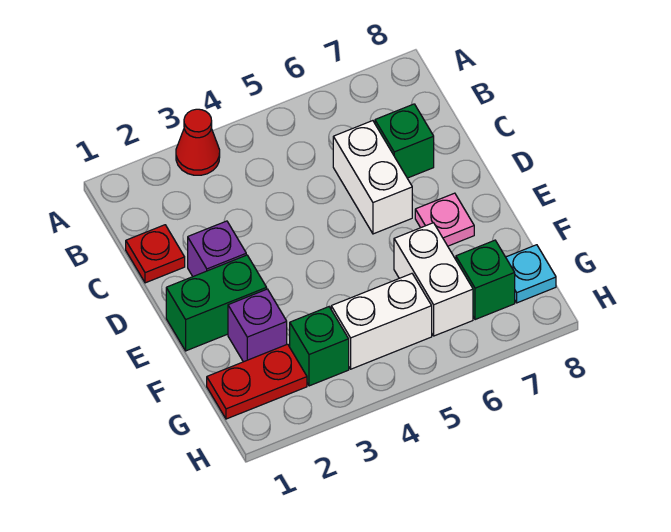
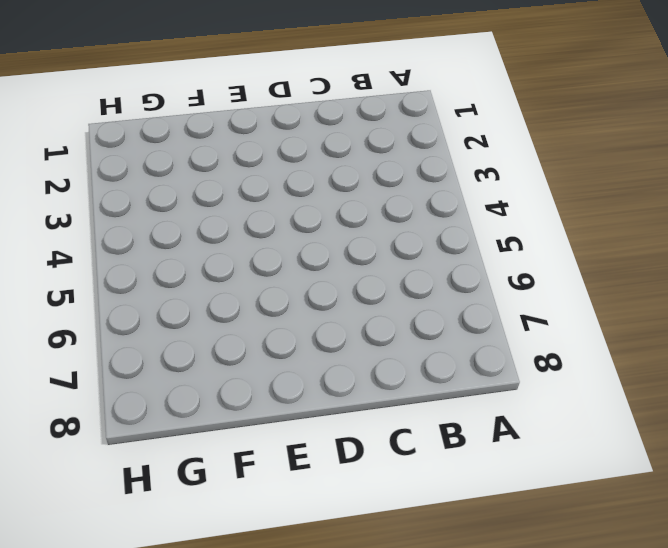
none -> red cone A3 level 1
none -> red plate C1 level 1
none -> white brick C6:D6 level 1

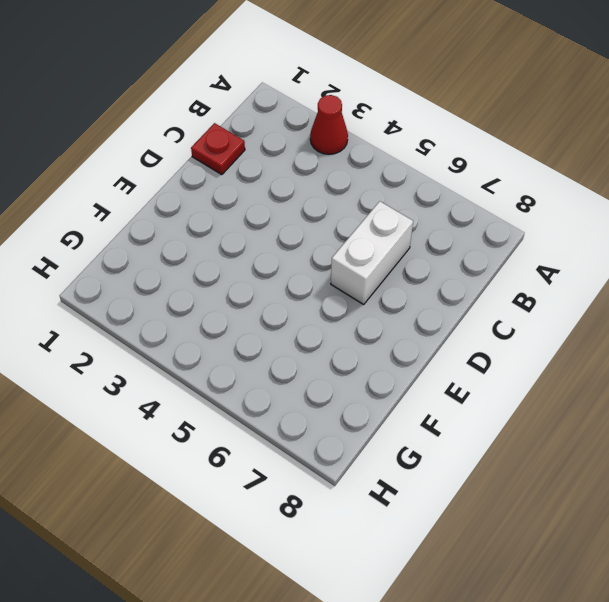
none -> green brick C7 level 1
none -> purple brick D2 level 1
none -> green brick E1:E2 level 1

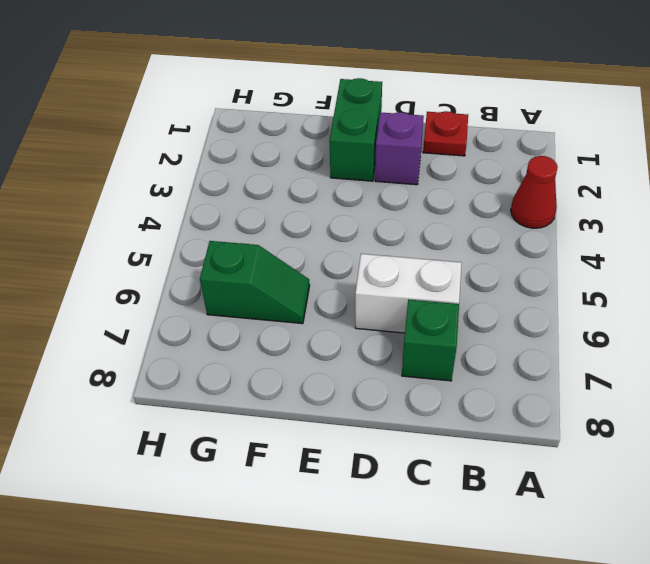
green slope F6:G6 level 1 top G -> white brick F6:G6 level 1
none -> pink plate E7 level 1
none -> purple brick F2 level 1
none -> red plate G1:G2 level 1

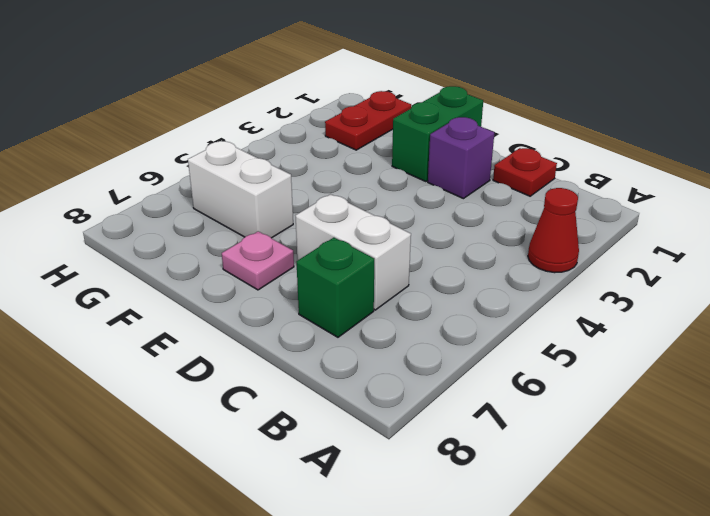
none -> purple brick F2 level 1
none -> green brick G3 level 1
none -> white brick G4:G5 level 1

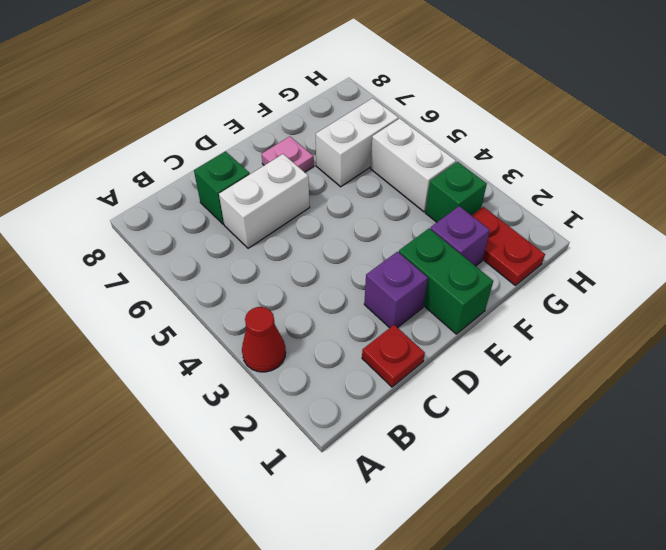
none -> green brick G7 level 1
none -> cyan plate G8 level 1

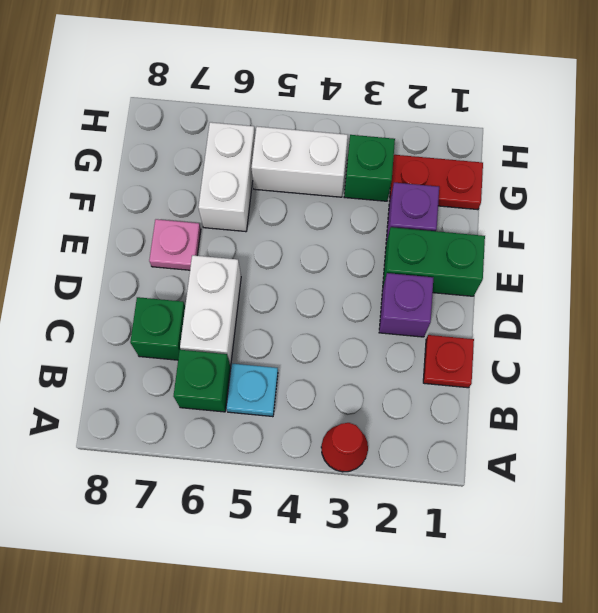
cyan plate B5 level 1 -> cyan plate G8 level 1
green brick B6 level 1 -> green brick G7 level 1

